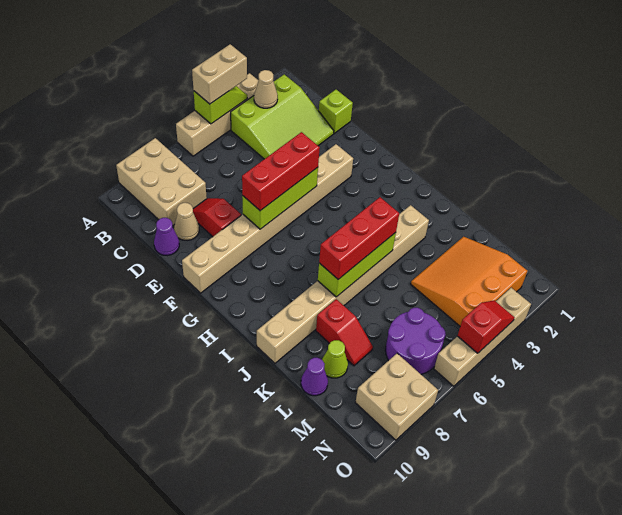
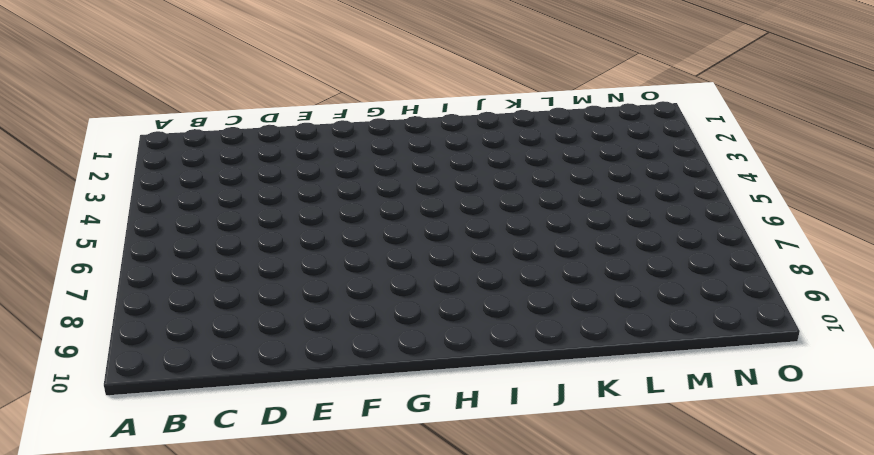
none -> tan brick A3:A6 level 1
none -> tan brick A8:C9 level 1
none -> lime slope B2:D4 level 1 top B

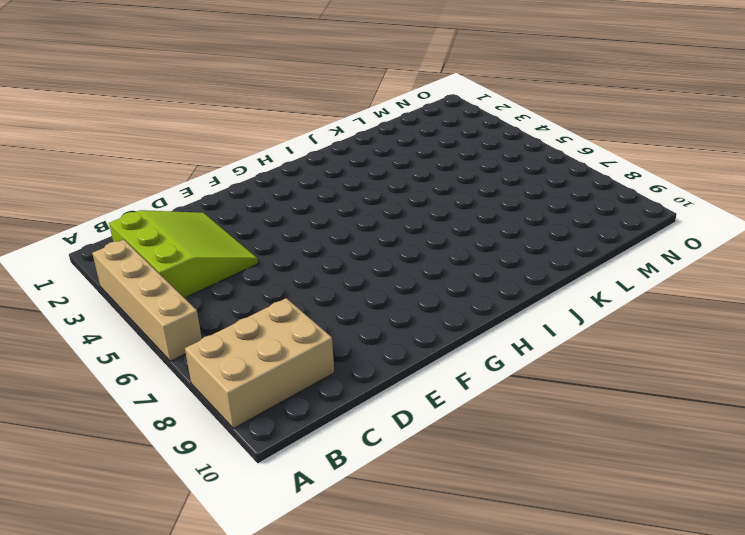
none -> lime brick D1 level 1
none -> red slope D8:E8 level 1 top E
none -> tan cone D9 level 1

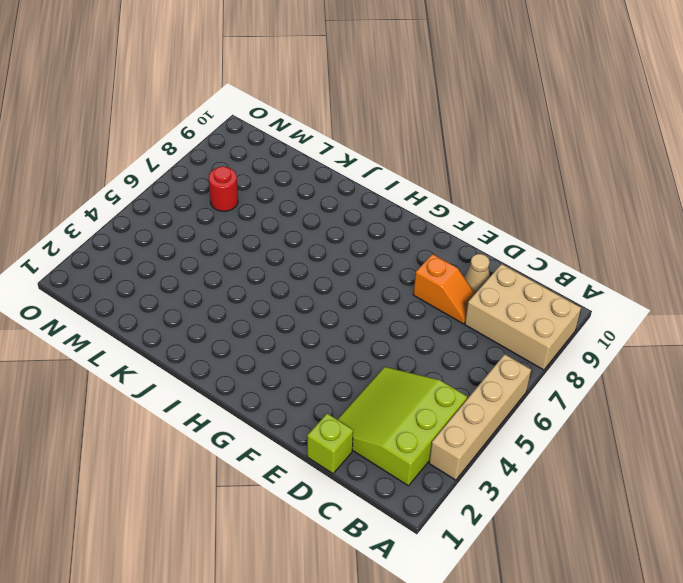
orange slope D8:E8 level 1 top E -> red slope D8:E8 level 1 top E
red round brick M7 level 1 -> purple round brick M6:N7 level 1
none -> purple cone D10 level 1
none -> tan brick F3:F10 level 1
none -> tan brick J3:J10 level 1

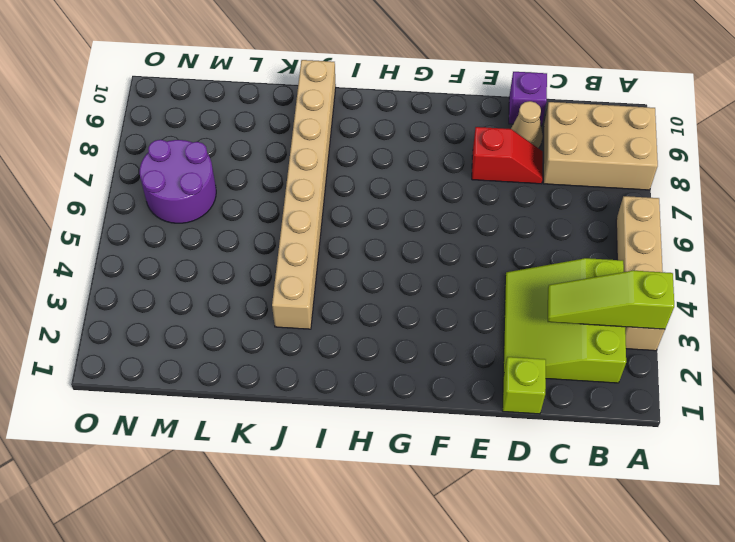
lime slope A3:C3 level 2 top A -> tan cone B3 level 2
purple brick D10 level 1 -> purple cone D10 level 1
none -> tan brick F3:F10 level 1
none -> red slope K8:L8 level 1 top K
none -> orange slope L2:N4 level 1 top N

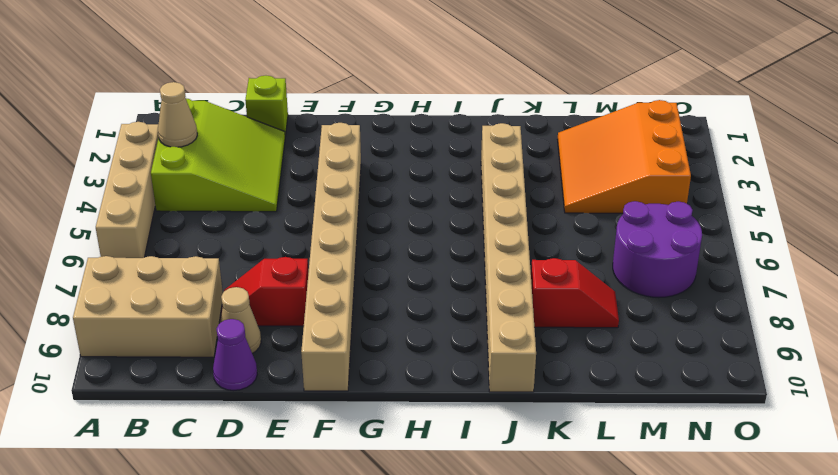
none -> lime cone L9 level 1
none -> purple cone L10 level 1
none -> tan brick N8:O9 level 1

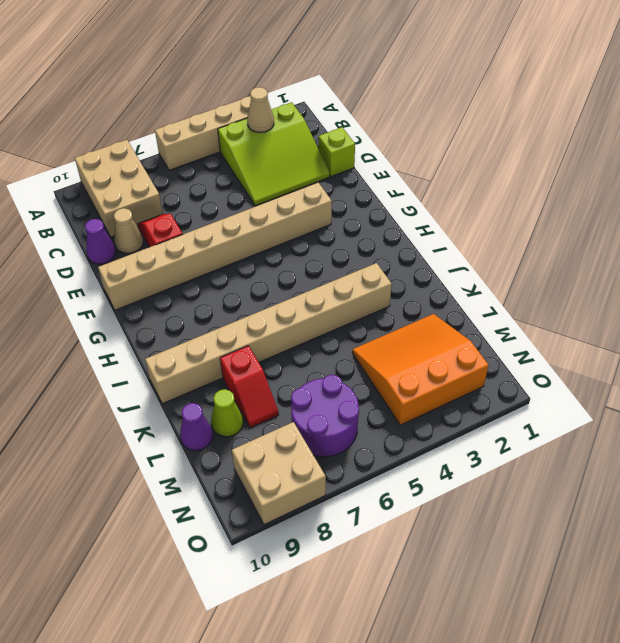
none -> tan brick O3:O6 level 1
none -> lime slope A4:A5 level 2 top 5
none -> lime brick F5:F7 level 2

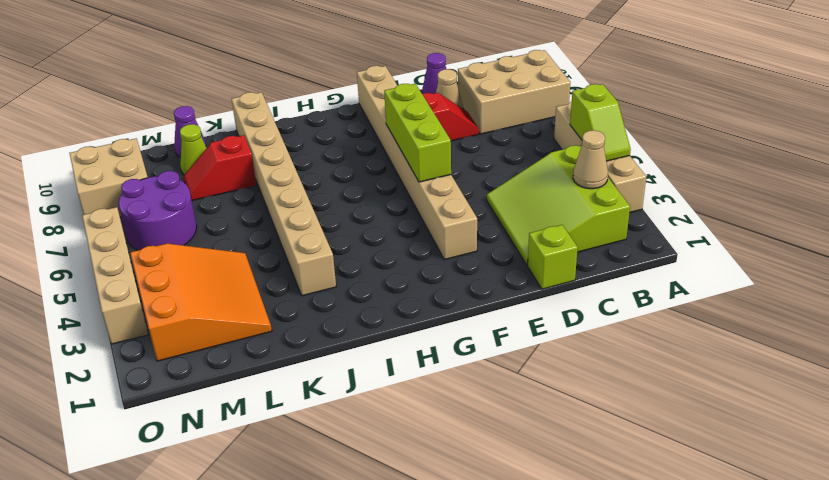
none -> lime brick J5:J7 level 2
none -> red slope O4:O5 level 2 top 5
none -> tan brick A4:A5 level 3

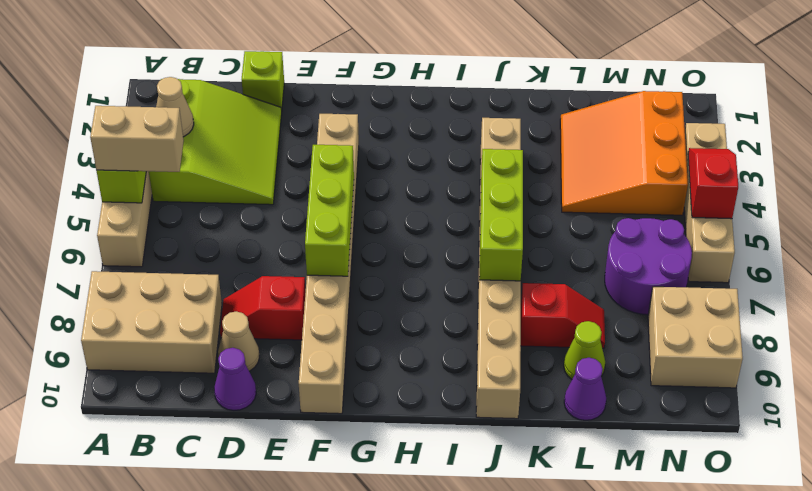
tan brick A5:B5 level 3 -> tan brick A4:A5 level 3
none -> red brick F5:F7 level 3
none -> red brick J5:J7 level 3

